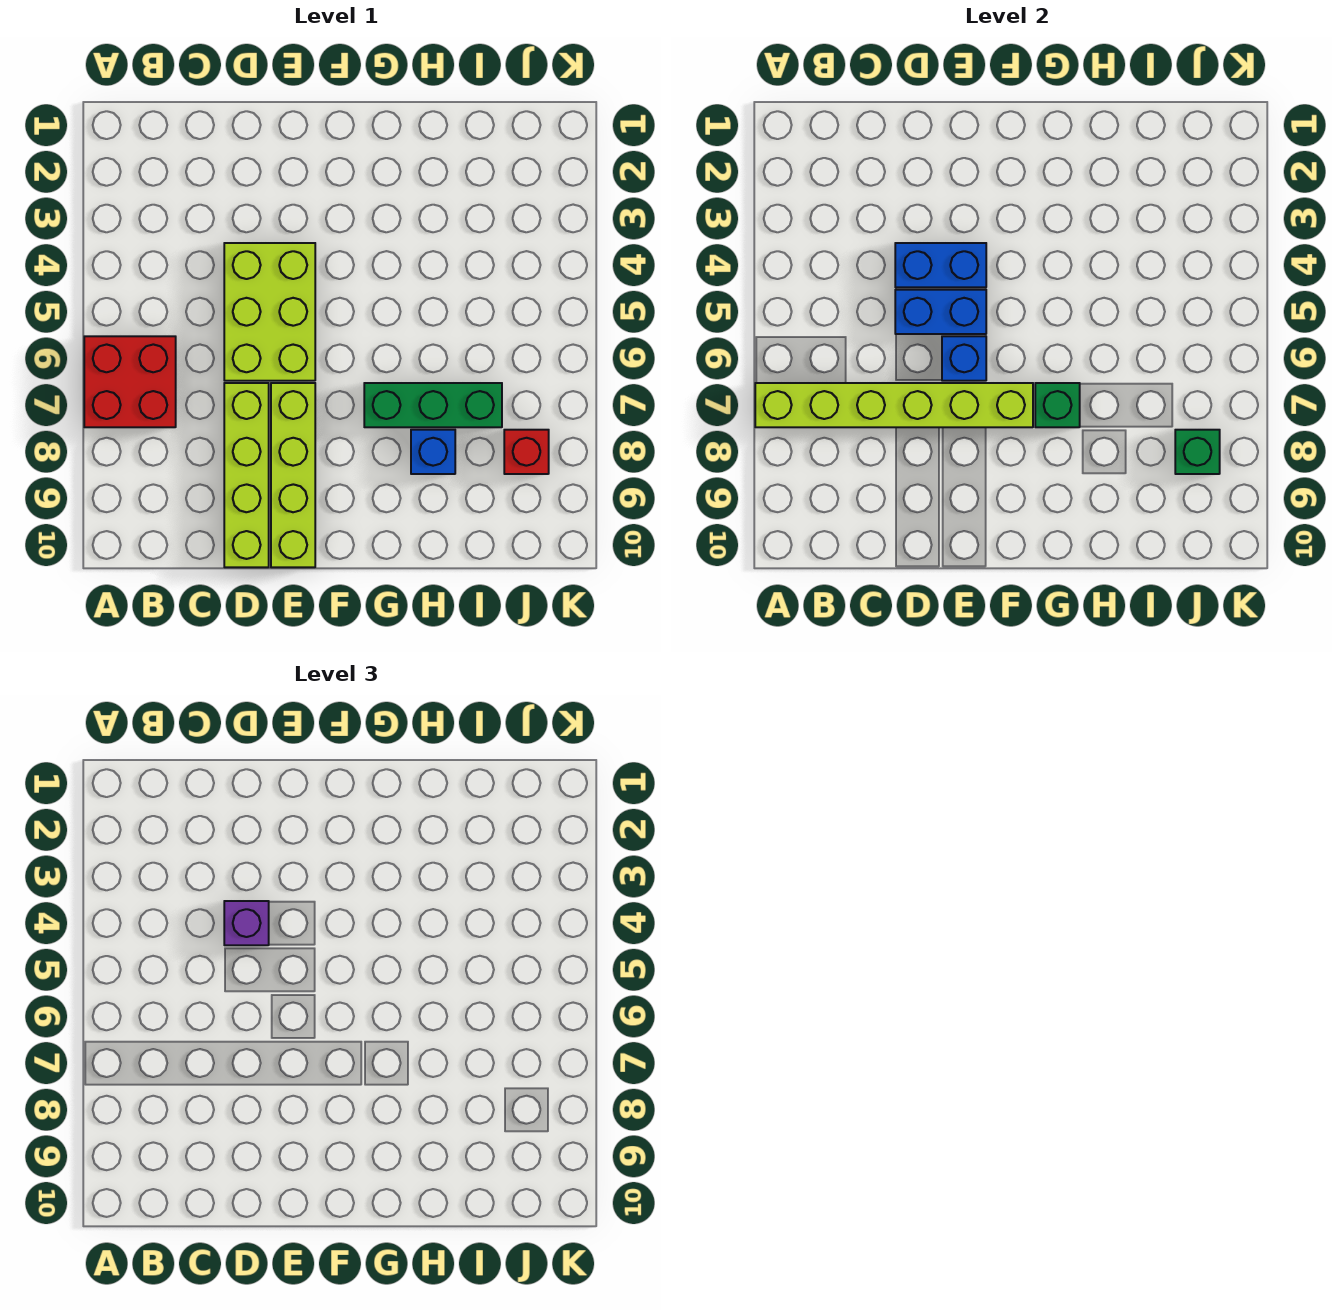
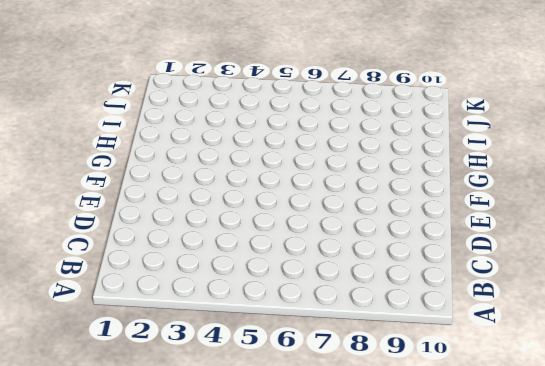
none -> red brick A6:B7 level 1
none -> lime brick D4:E6 level 1
none -> lime brick D7:D10 level 1

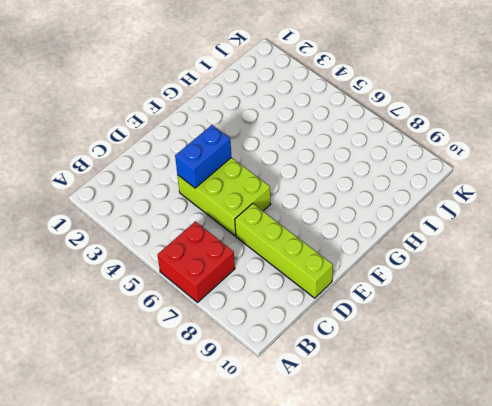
none -> lime brick E7:E10 level 1
none -> green brick G7:I7 level 1
none -> blue brick H8 level 1

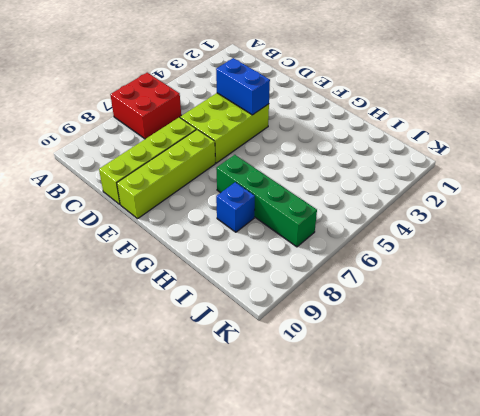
green brick G7:J7 level 1 -> green brick G7:I7 level 1
none -> red brick J8 level 1
none -> lime brick A7:F7 level 2
none -> blue brick D5:E5 level 2

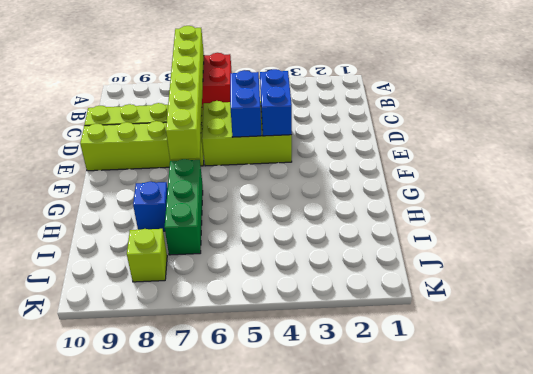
lime brick J8 level 1 -> red brick J8 level 1
none -> blue brick E6 level 2
none -> green brick G7 level 2
none -> green brick J8 level 2

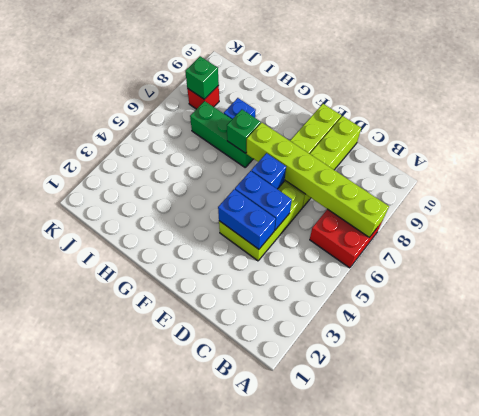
none -> purple brick D4 level 3

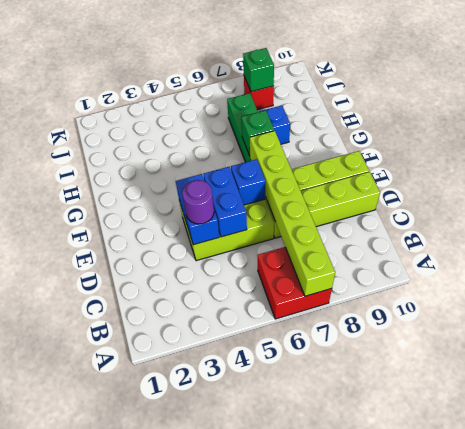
purple round brick D4 level 3 -> purple brick D4 level 3

